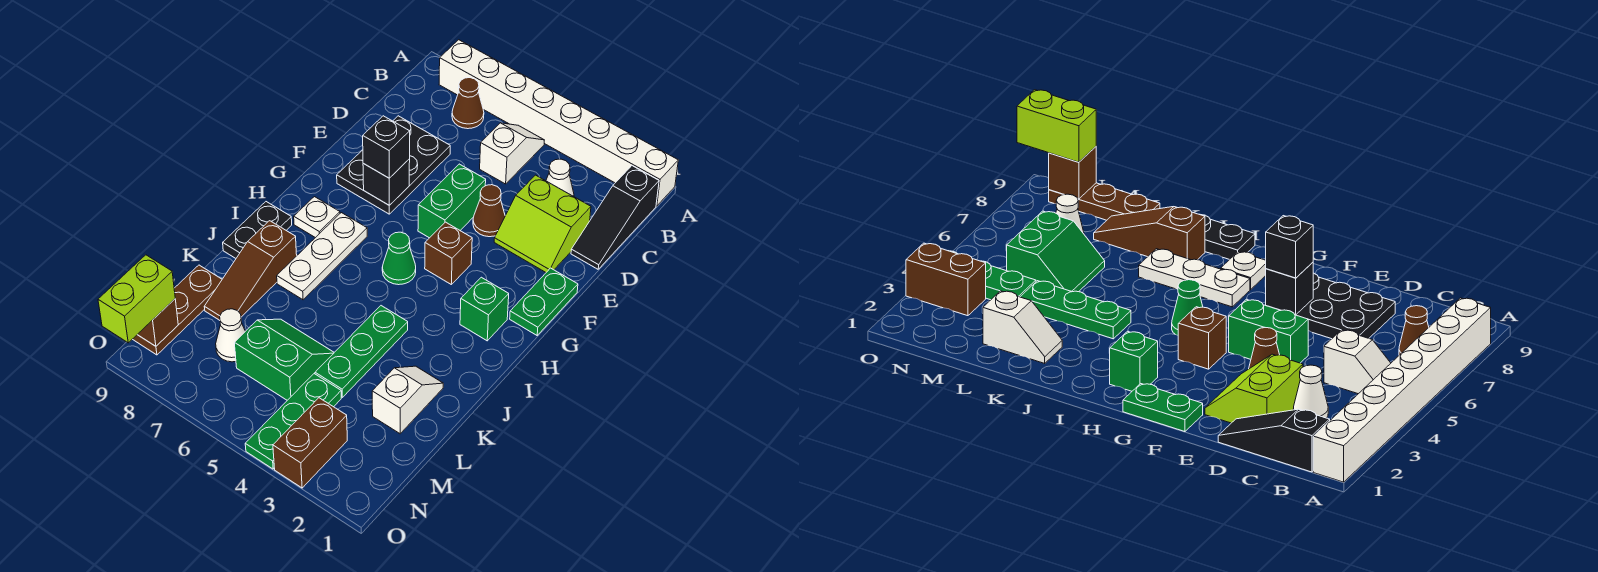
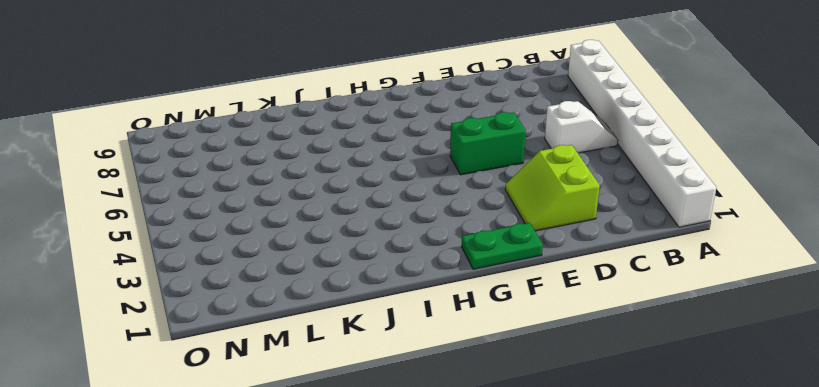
none -> black slope B1:D1 level 1 top B
none -> brown cone B7 level 1
none -> white cone C3 level 1

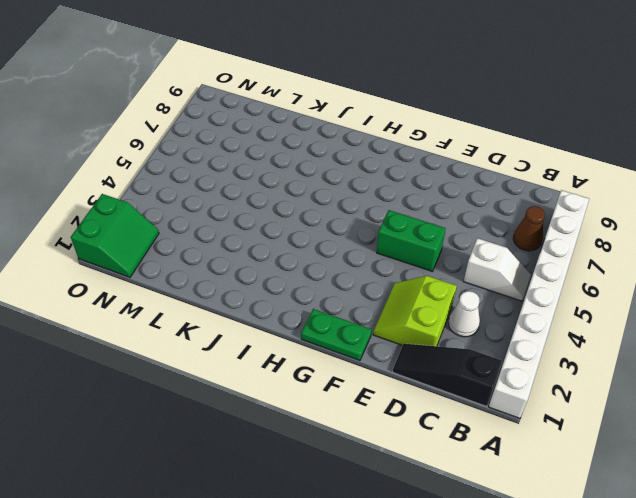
green slope N1:O2 level 1 top O -> green slope L5:M6 level 1 top M
none -> black plate D7:F8 level 1
none -> brown cone E4 level 1
none -> brown brick G4 level 1

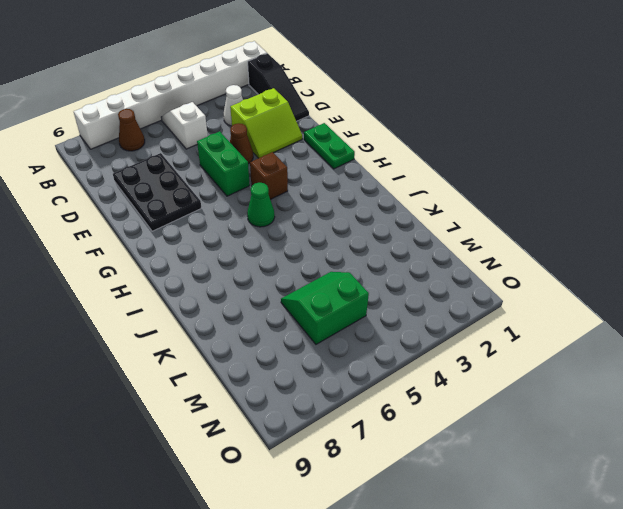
none -> green brick H2 level 1
none -> white plate H7:J7 level 1
none -> white plate H8 level 1

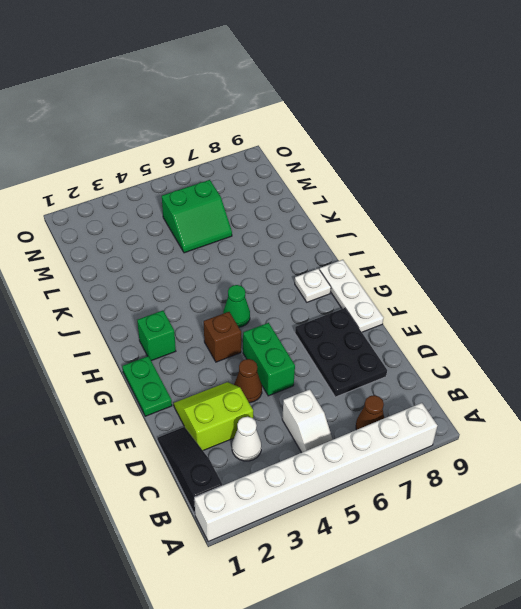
white plate F9:H9 level 1 -> white plate H7:J7 level 1
none -> black plate I9:J9 level 1
none -> green plate J4:L4 level 1
none -> brown slope J8:L8 level 1 top J

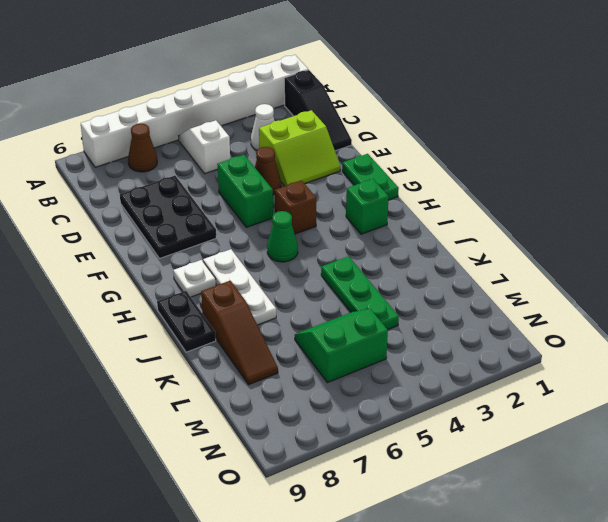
none -> white slope K2:L2 level 1 top L
none -> brown plate L9:N9 level 1
none -> green plate M4:O4 level 1

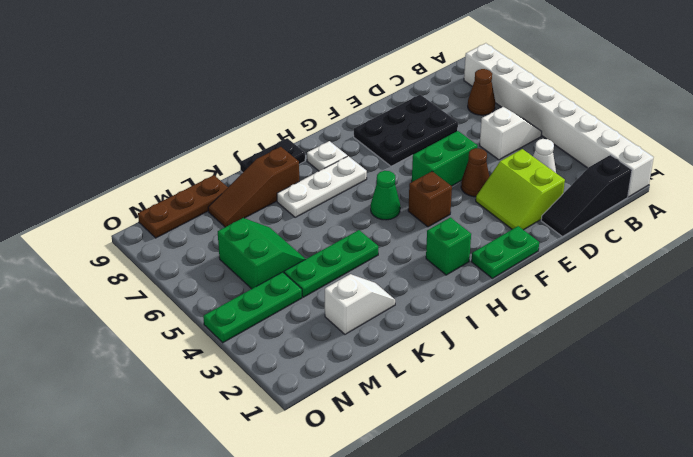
none -> white cone M7 level 1
none -> brown brick N3:O3 level 1
none -> black brick F7 level 2

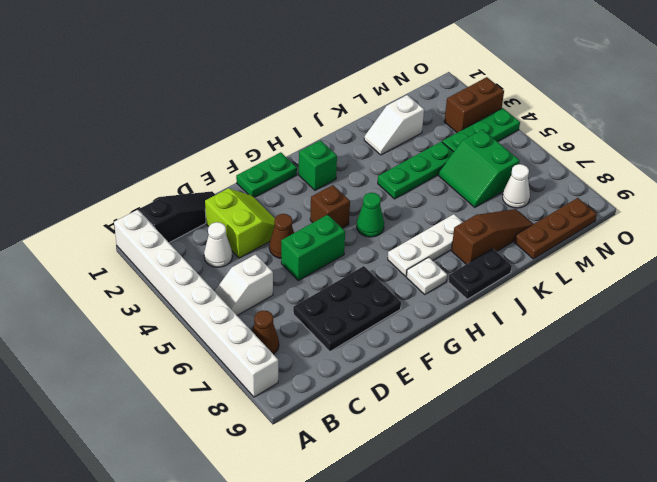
none -> black brick F7 level 2
none -> brown brick N9 level 2
none -> black brick F7 level 3

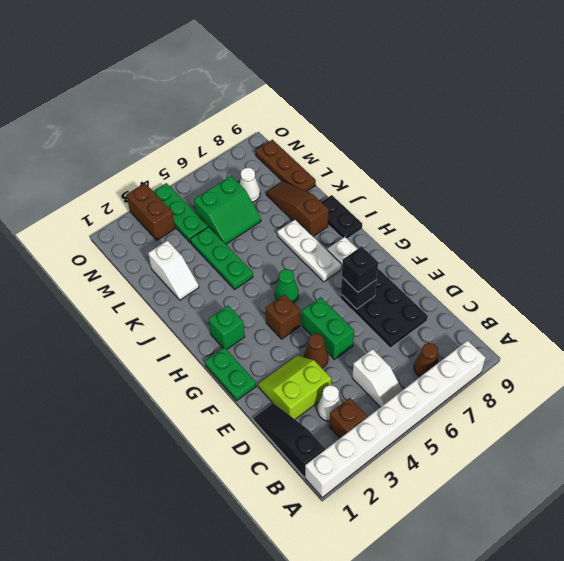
brown brick B3 level 1 -> brown brick N9 level 2
none -> lime brick N9:O9 level 3

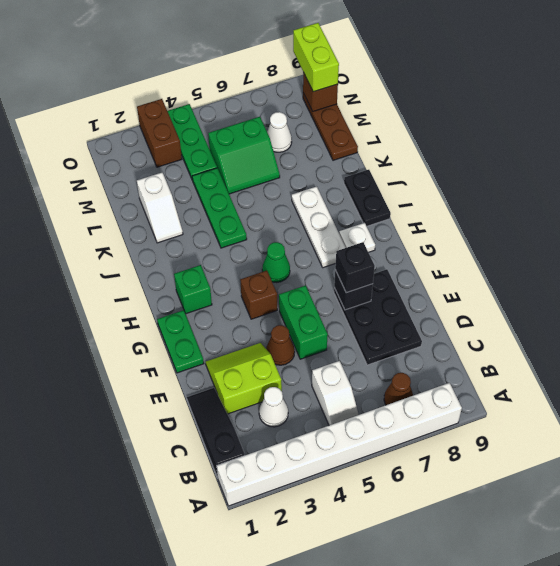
none -> brown slope J8:L8 level 1 top J

